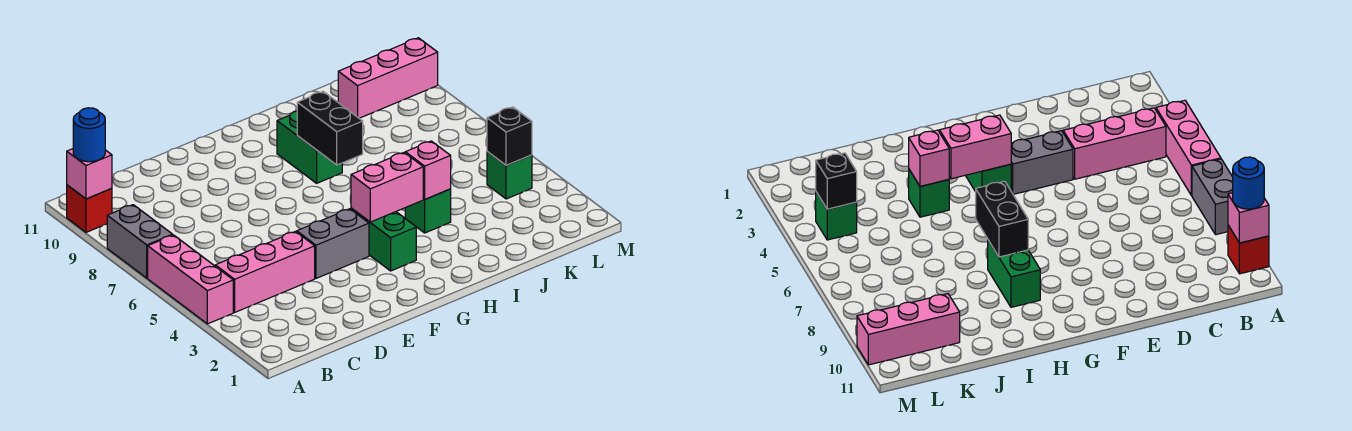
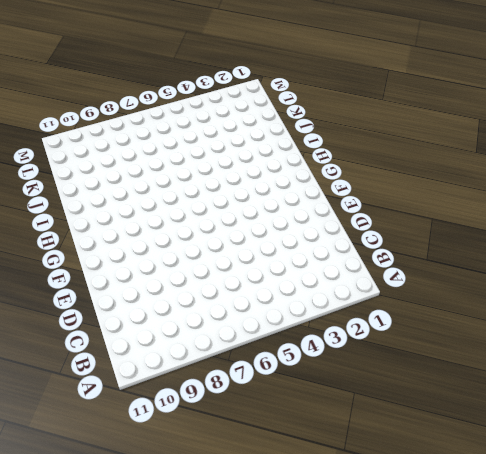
none -> pink brick A4:A6 level 1
none -> grey brick A7:A8 level 1
none -> red brick A10 level 1

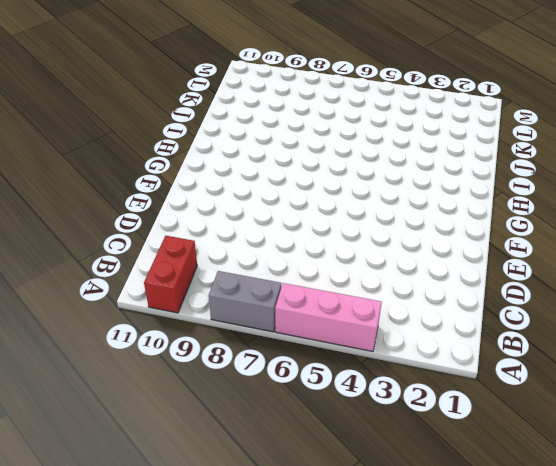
red brick A10:B10 level 1 -> red brick A10 level 1
none -> pink brick B4:D4 level 1
none -> grey brick E4:F4 level 1
none -> green brick G3:G4 level 1

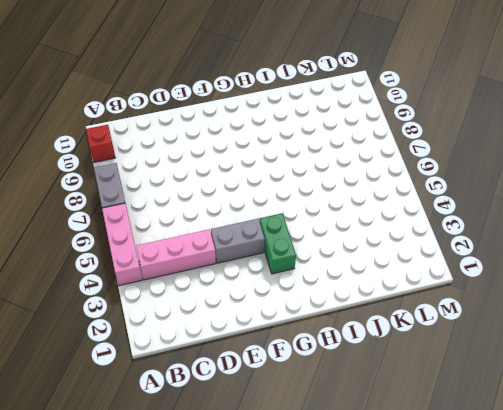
none -> green brick H8:H9 level 1
none -> green brick I4 level 1
none -> pink brick K10:M10 level 1

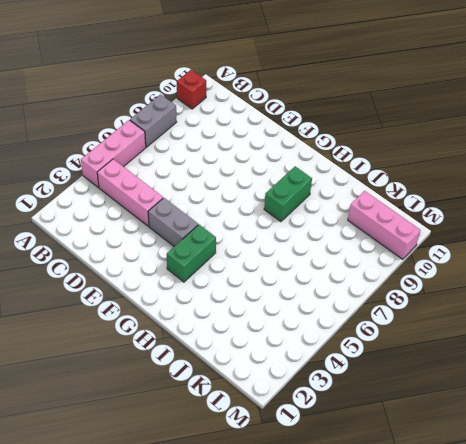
none -> green brick I4 level 1
none -> green brick L4 level 1
none -> pink brick A10 level 2

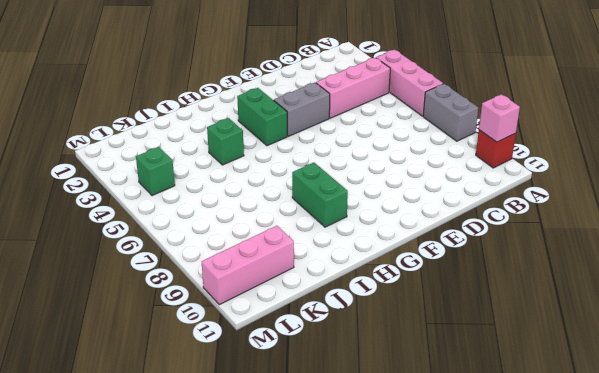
none -> pink brick G4:H4 level 2
none -> black brick H7:H8 level 2
none -> pink brick I4 level 2

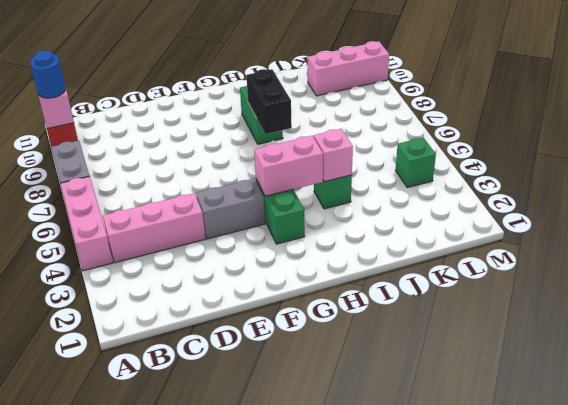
none -> black brick L4 level 2

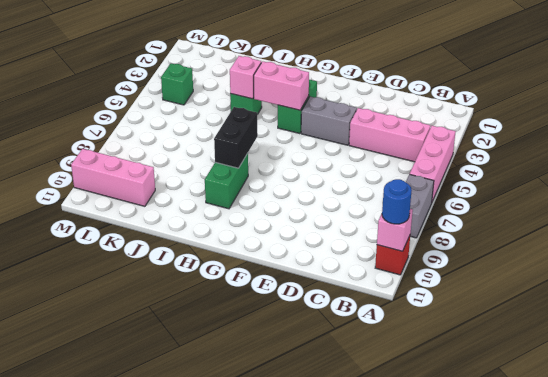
none -> black brick L4 level 2

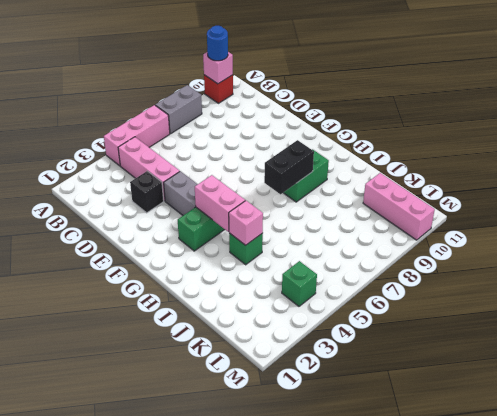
black brick D3 level 1 -> black brick L4 level 2

